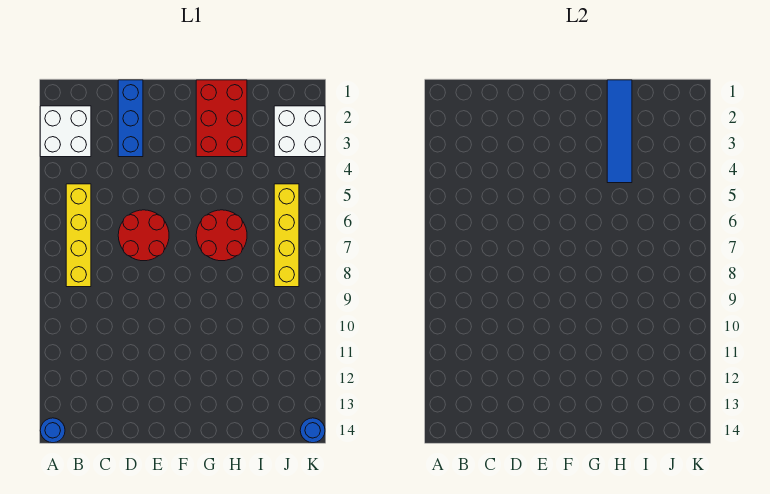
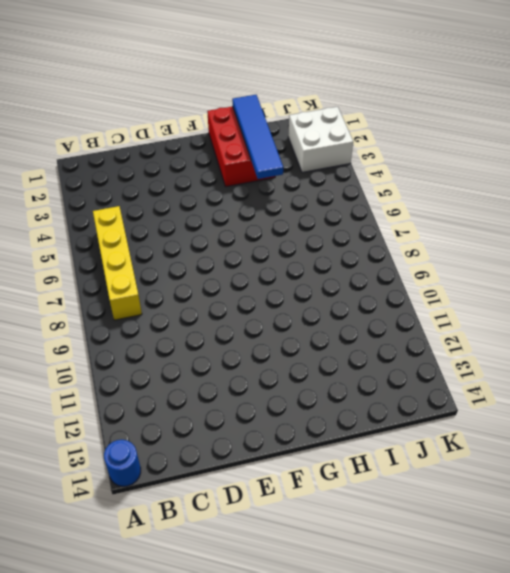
none -> white brick A2:B3 level 1
none -> blue brick D1:D3 level 1

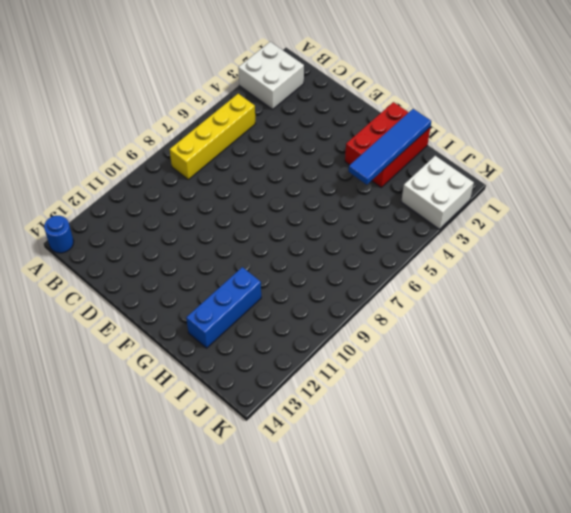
blue brick H11:H13 level 1 -> blue brick D1:D3 level 1
none -> red round brick D6:E7 level 1
none -> red round brick G6:H7 level 1

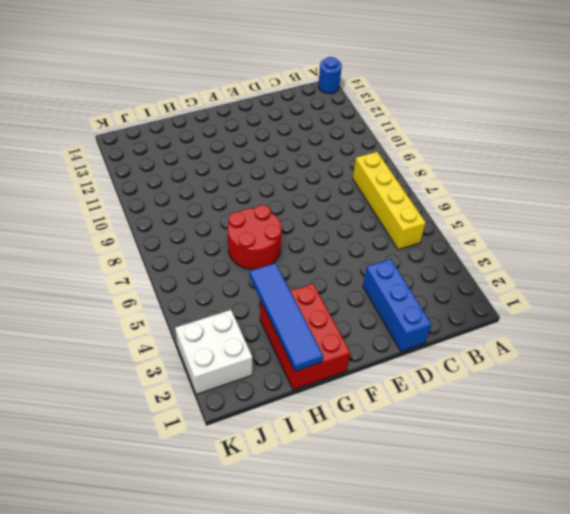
none -> white brick A2:B3 level 1
none -> red round brick D6:E7 level 1

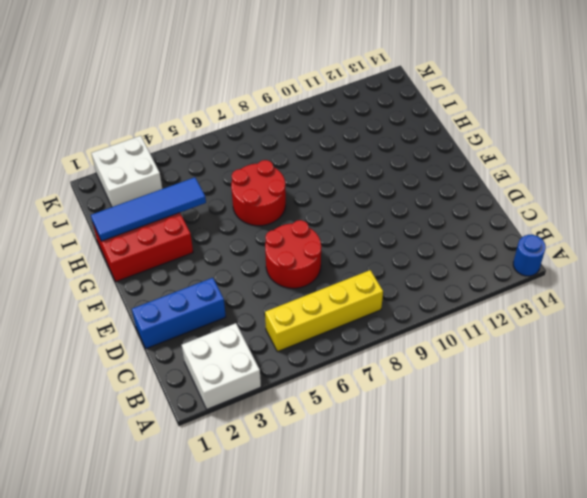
none -> yellow brick J5:J8 level 1
none -> blue round brick K14 level 1

